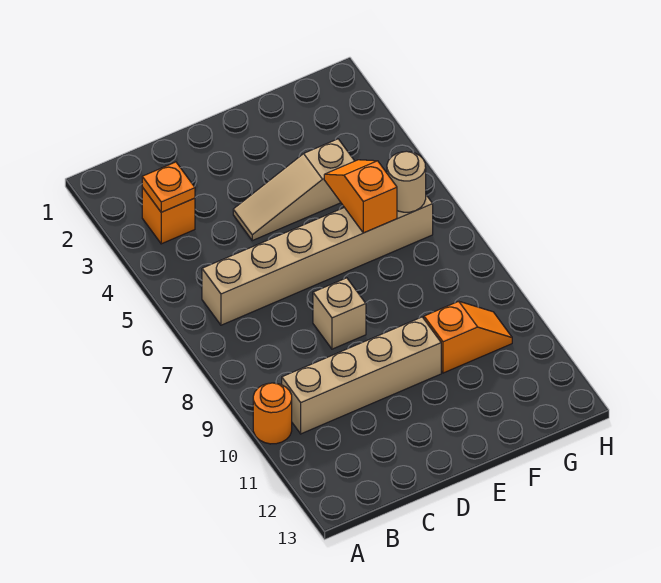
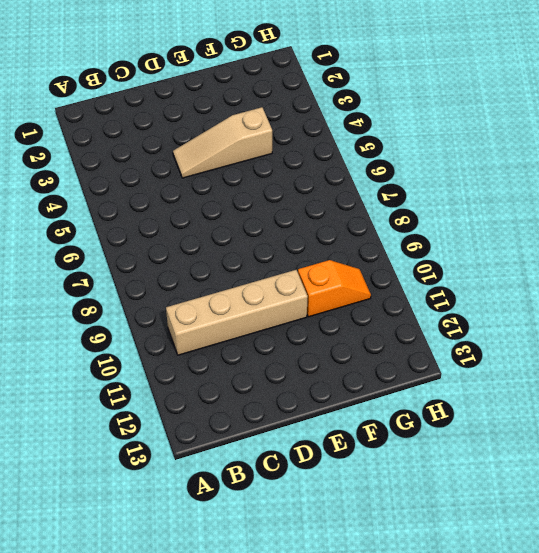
none -> orange round brick A10 level 1
none -> orange brick B3 level 1

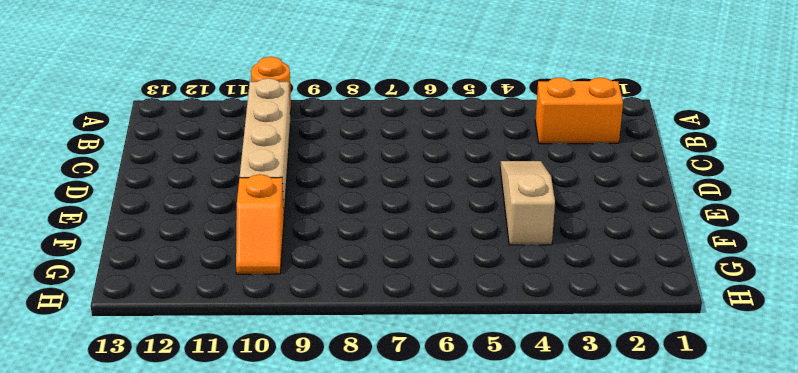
orange brick B2:B3 level 1 -> orange brick B3 level 1
none -> tan brick B6:G6 level 1
none -> tan brick D8 level 1

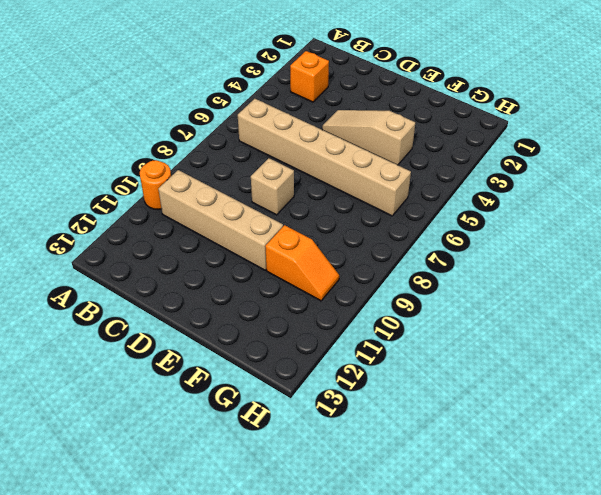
none -> orange plate B3 level 2
none -> orange slope F5:F6 level 2 top 6

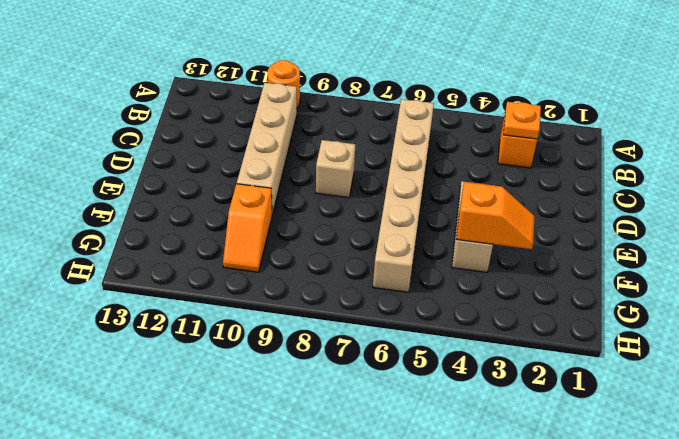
orange slope F3:F4 level 2 top 4 -> orange slope F5:F6 level 2 top 6
none -> tan round brick G6 level 2

